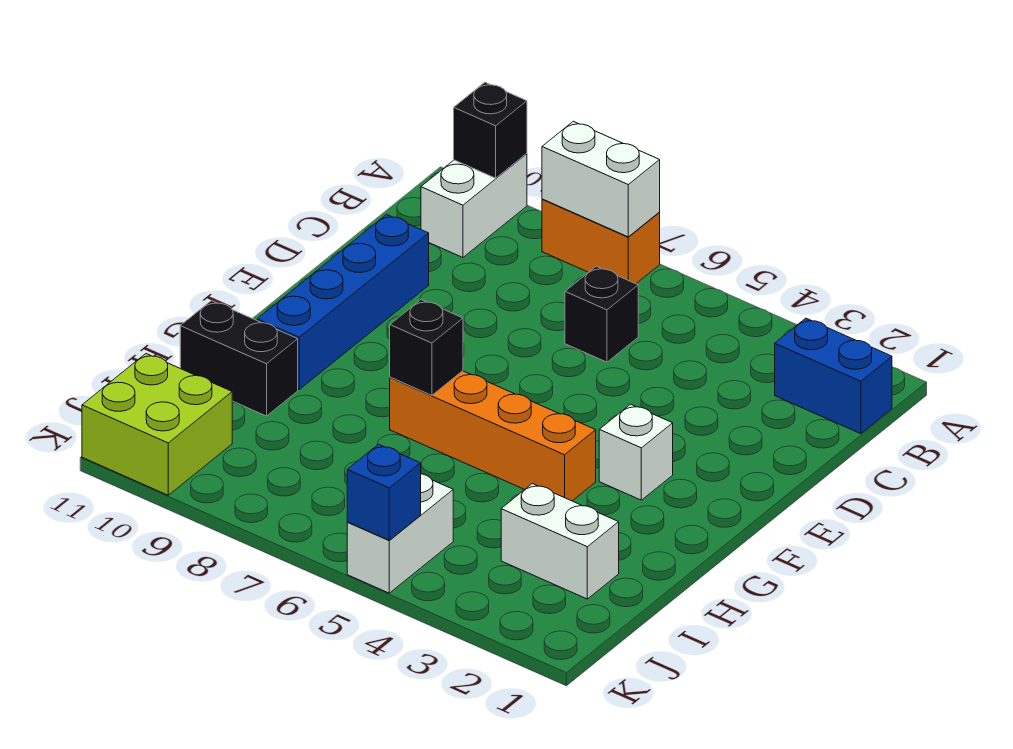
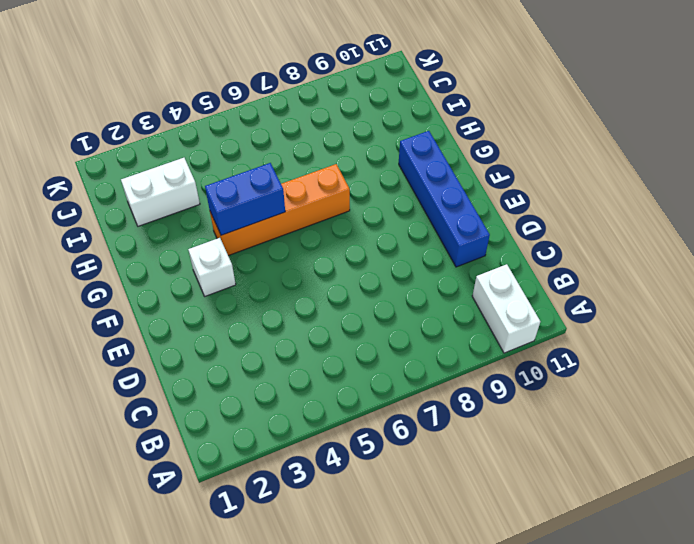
blue brick G4:G5 level 2 -> blue brick B1:B2 level 1
none -> orange brick A7:A8 level 1
none -> black brick C6 level 1
none -> black brick H10:H11 level 1

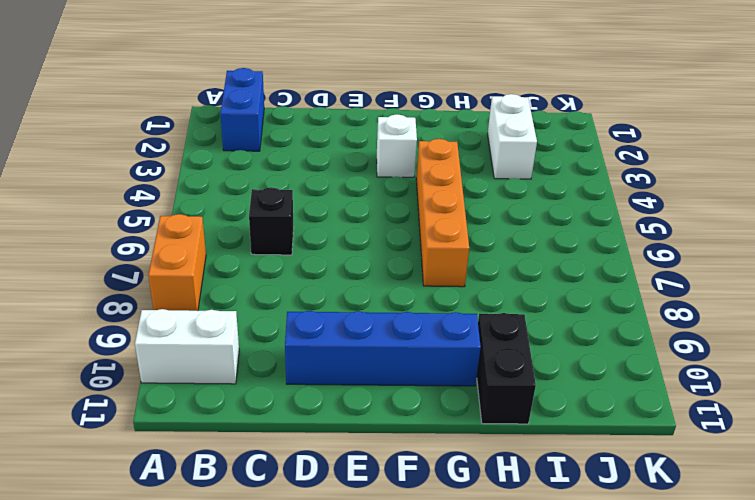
none -> white brick J5:K5 level 1
none -> lime brick J10:K11 level 1
none -> white brick A7:A8 level 2

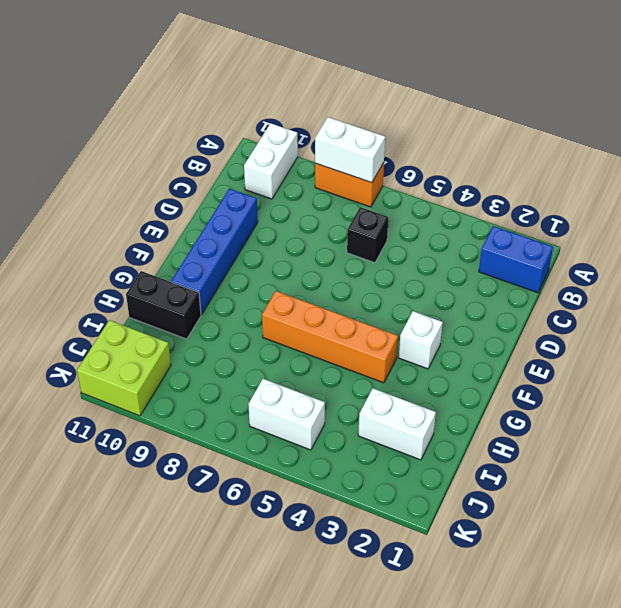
white brick J5:J6 level 1 -> white brick J5:K5 level 1
none -> black brick A10 level 2
none -> black brick G7 level 2
none -> blue brick K5 level 2

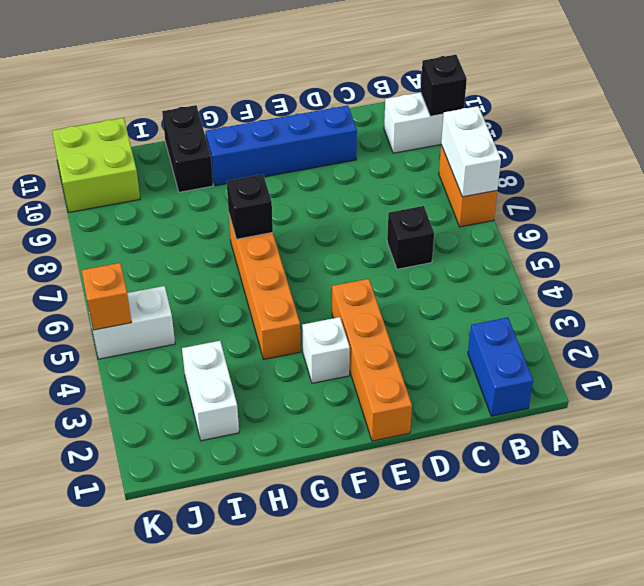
orange brick E1:E4 level 1 -> none
orange brick K5 level 2 -> blue brick K5 level 2

